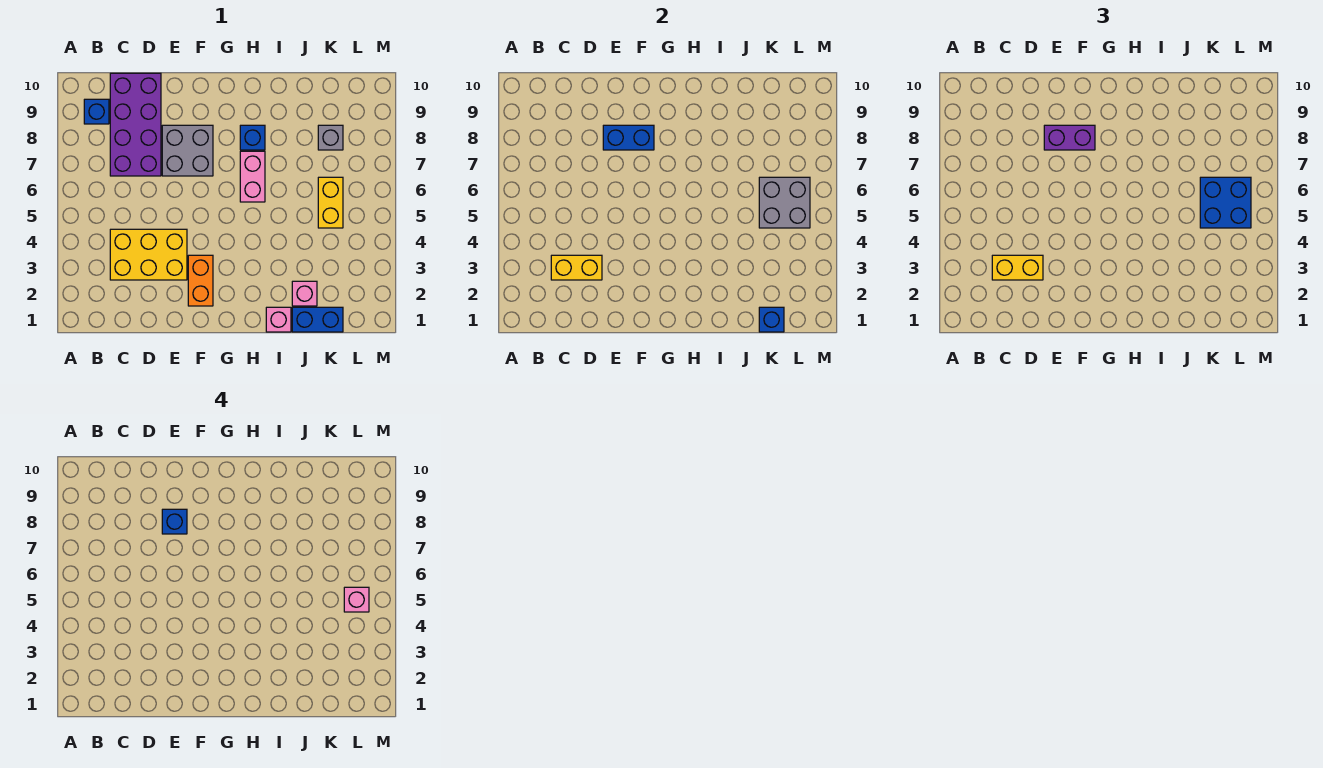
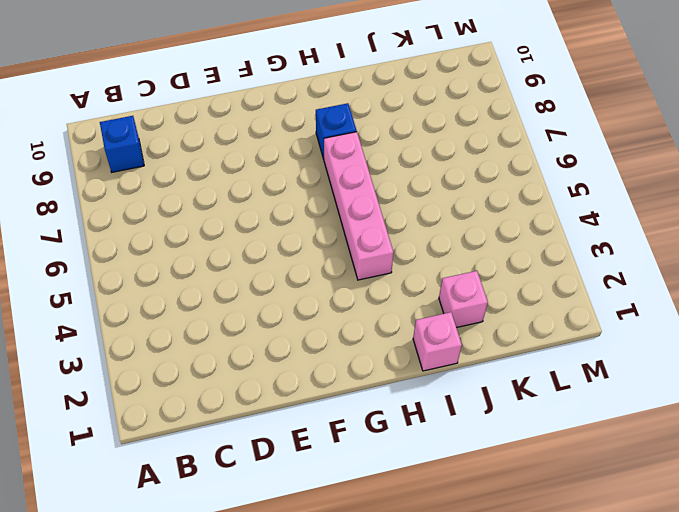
pink brick H4:H7 level 1 -> pink brick H6:H7 level 1
none -> yellow brick C3:E4 level 1
none -> purple brick C7:D10 level 1
none -> grey brick E7:F8 level 1

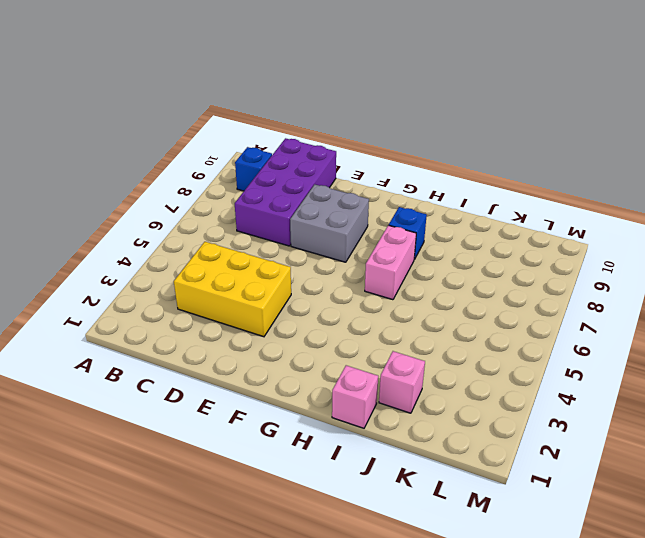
none -> orange brick F2:F3 level 1
none -> blue brick J1:K1 level 1
none -> yellow brick K5:K6 level 1

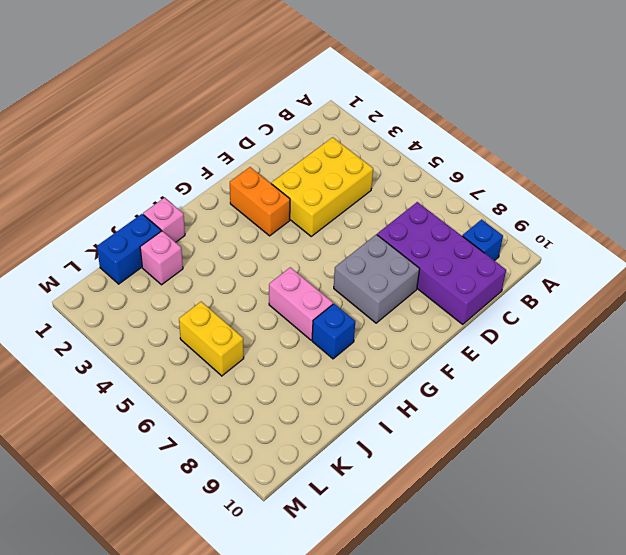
none -> grey brick K8 level 1
none -> yellow brick C3:D3 level 2
none -> blue brick E8:F8 level 2

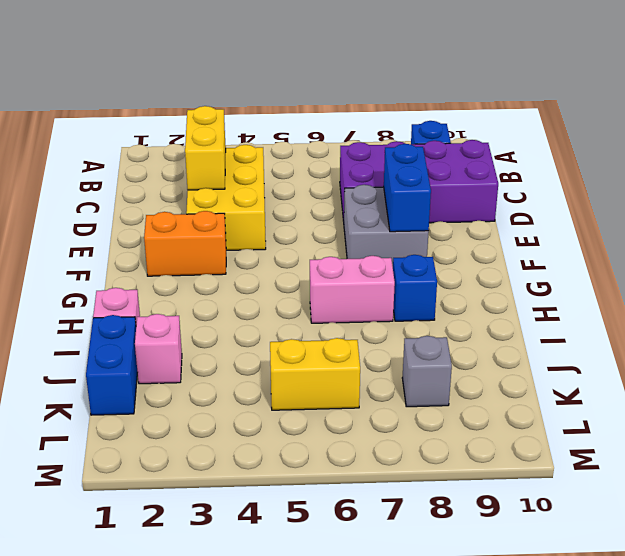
none -> blue brick K1 level 2
none -> grey brick K5:L6 level 2
none -> yellow brick C3:D3 level 3

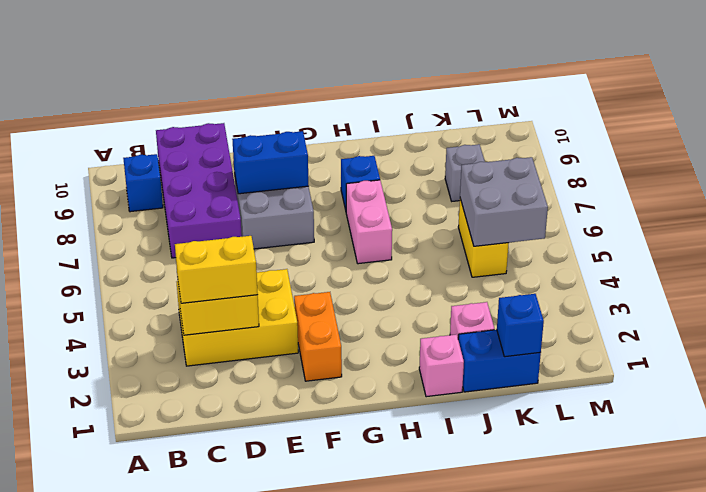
none -> purple brick E8:F8 level 3
none -> blue brick K5:L6 level 3
none -> blue brick E8 level 4

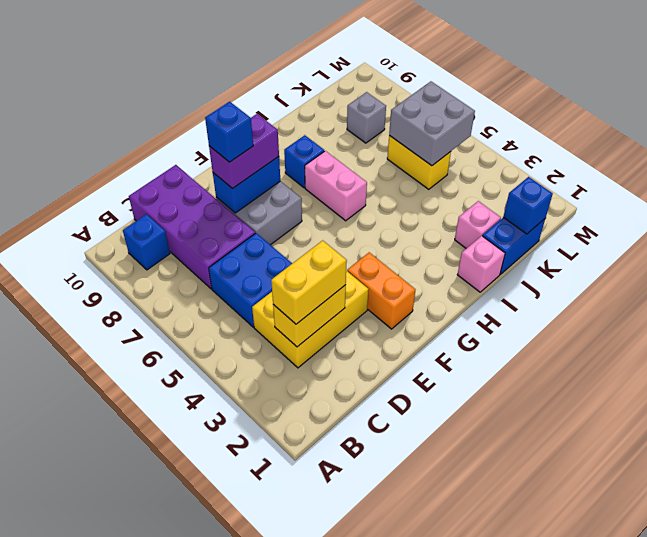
blue brick C5:D6 level 1 -> blue brick K5:L6 level 3
none -> pink brick L5 level 4

